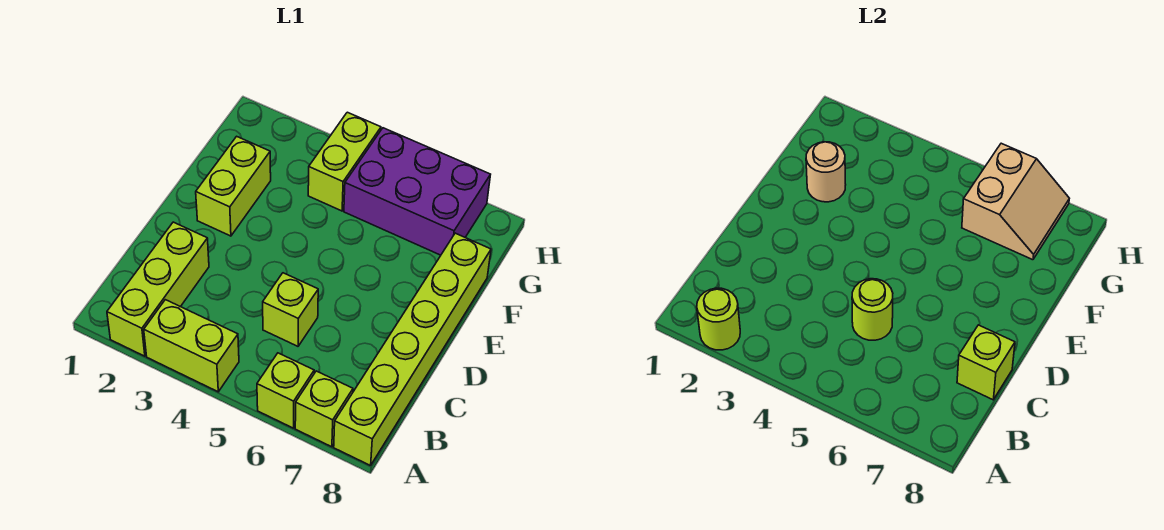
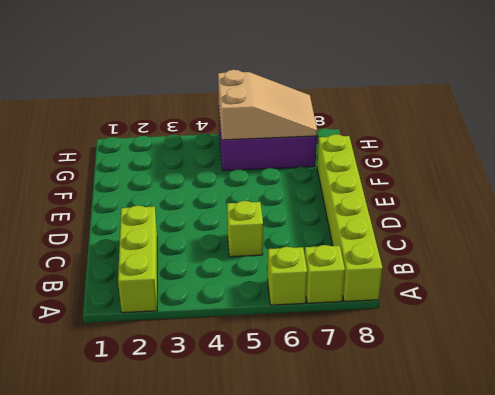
tan slope G5:H7 level 2 top 5 -> tan slope G6:H7 level 2 top 6
none -> lime brick A3:A4 level 1
none -> lime brick E2:F2 level 1
none -> lime brick G4:H4 level 1

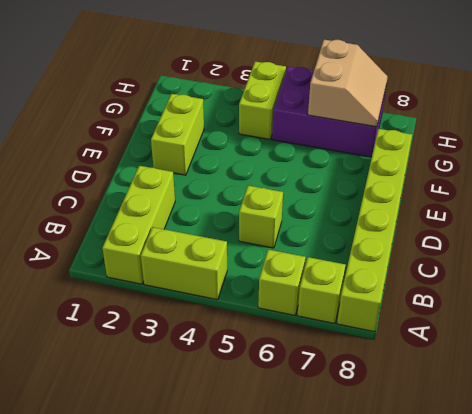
none -> lime round brick A2 level 2
none -> lime round brick C5 level 2
none -> lime brick C8 level 2

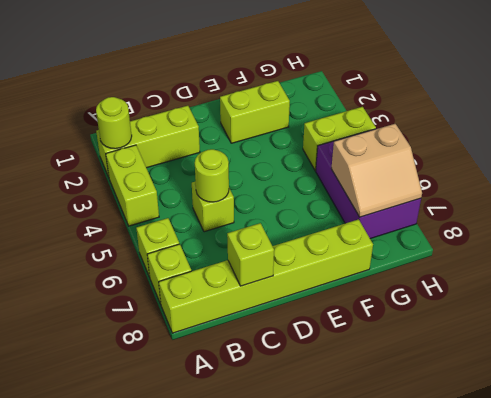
none -> tan round brick F2 level 2

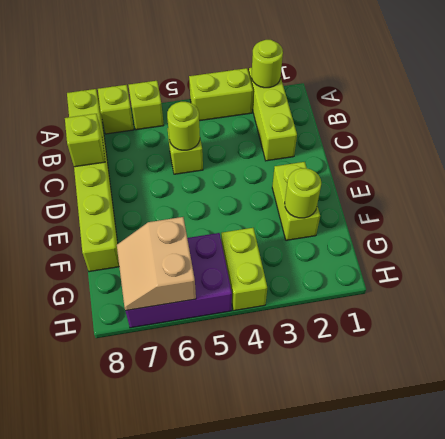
lime round brick F2 level 2 -> tan round brick F2 level 2

